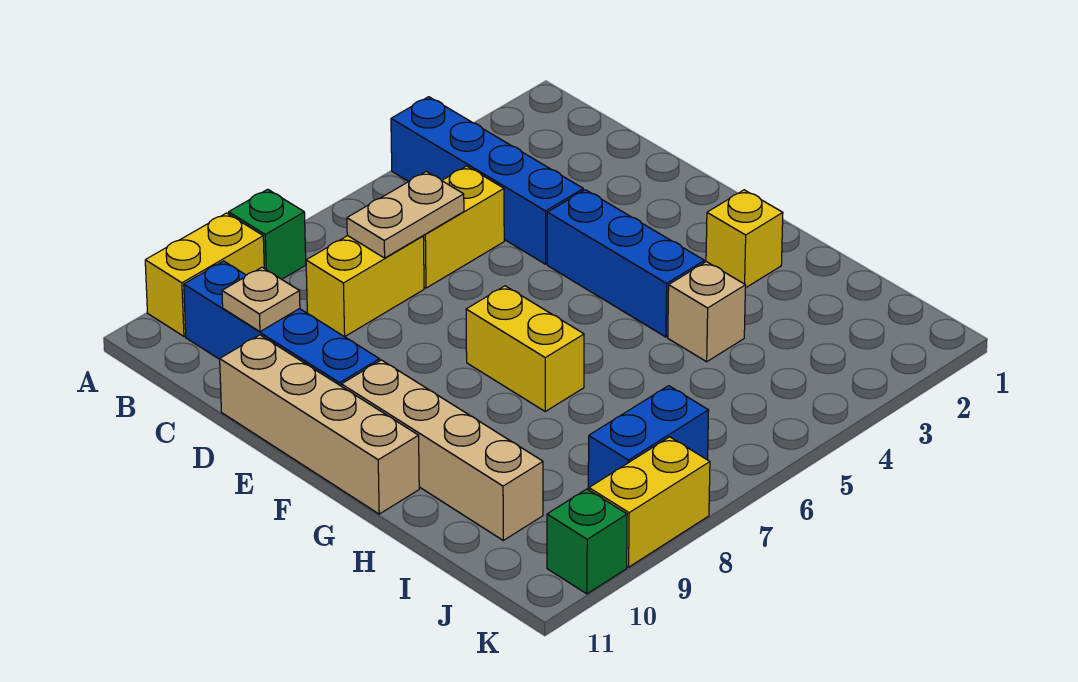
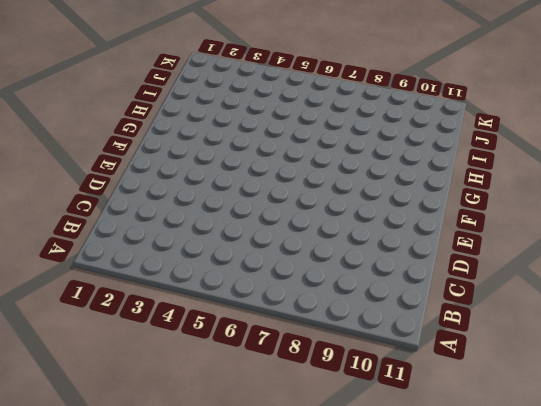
none -> blue brick A4:D4 level 1
none -> green brick A8 level 1
none -> yellow brick A9:A10 level 1

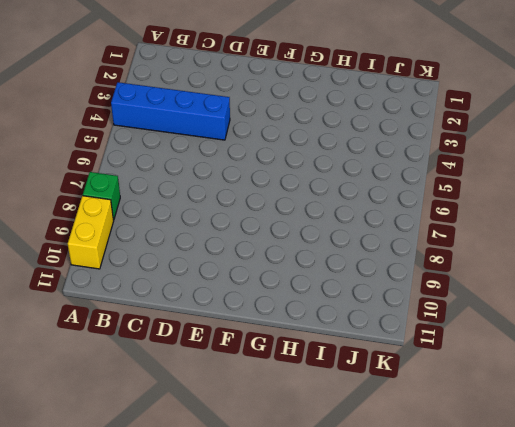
none -> blue brick B10:E10 level 1
none -> yellow brick C5:C6 level 1
none -> yellow brick C7:C8 level 1

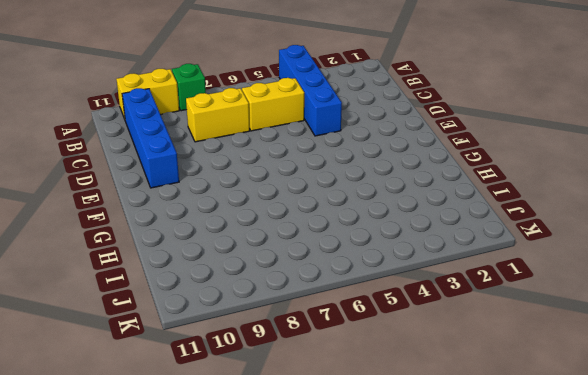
none -> tan brick D11:G11 level 1
none -> blue brick E4:G4 level 1
none -> yellow brick F7:G7 level 1

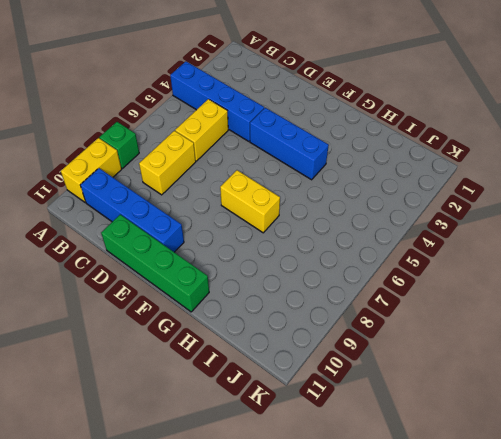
green brick D11:G11 level 1 -> tan brick D11:G11 level 1
none -> tan brick F10:I10 level 1
none -> yellow brick G2 level 1
none -> tan brick H4 level 1

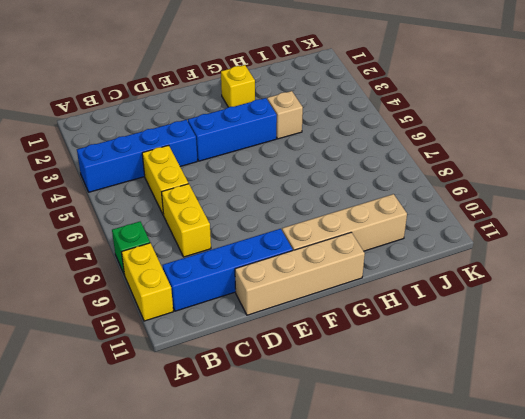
none -> yellow brick F7:G7 level 1
none -> blue brick J7:J8 level 1
none -> yellow brick K8:K9 level 1

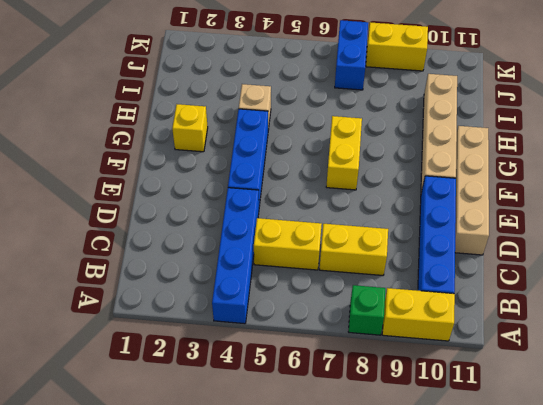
blue brick J7:K7 level 1 -> blue brick J7:J8 level 1
none -> green brick K10 level 1
none -> tan plate C6:C7 level 2
none -> tan plate C10 level 2

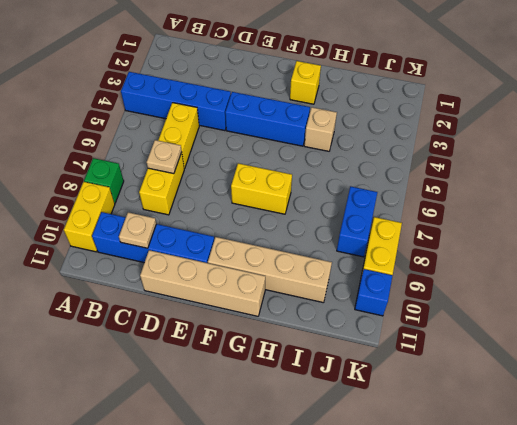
tan plate C7 level 2 -> tan plate C6:C7 level 2
blue brick K10 level 1 -> green brick K10 level 1

